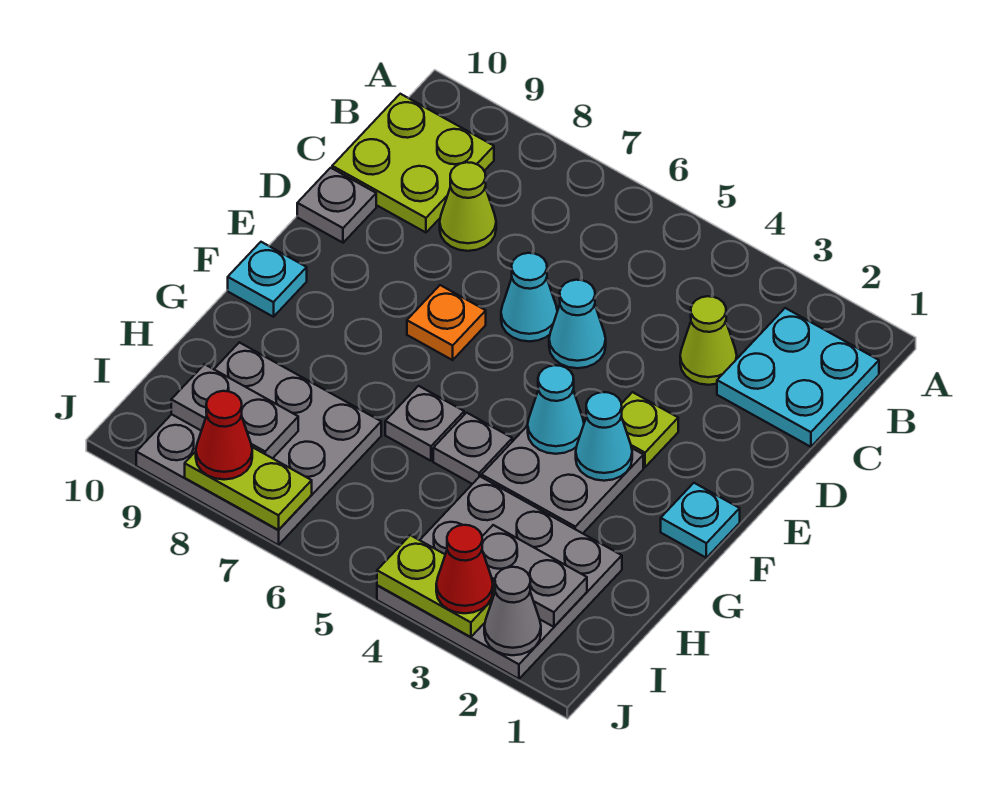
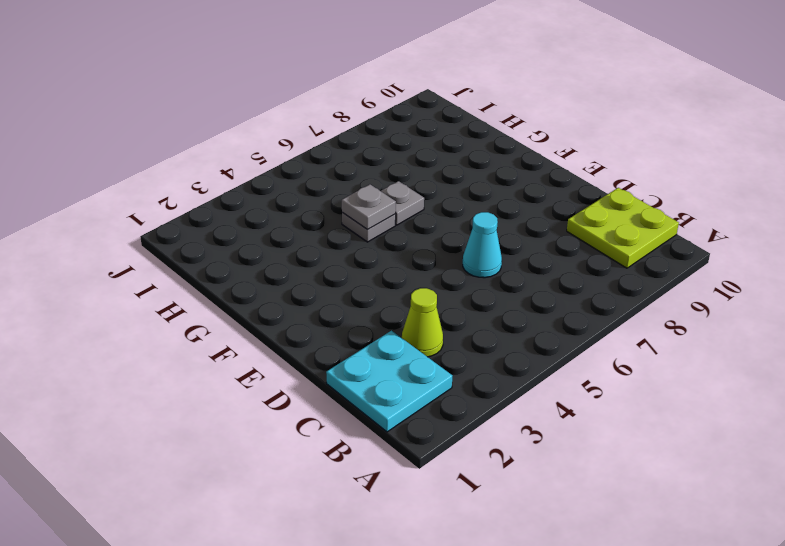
grey plate G5 level 2 -> grey plate D10 level 1
none -> lime cone C8 level 1
none -> cyan cone D5 level 1
none -> lime plate E3 level 1

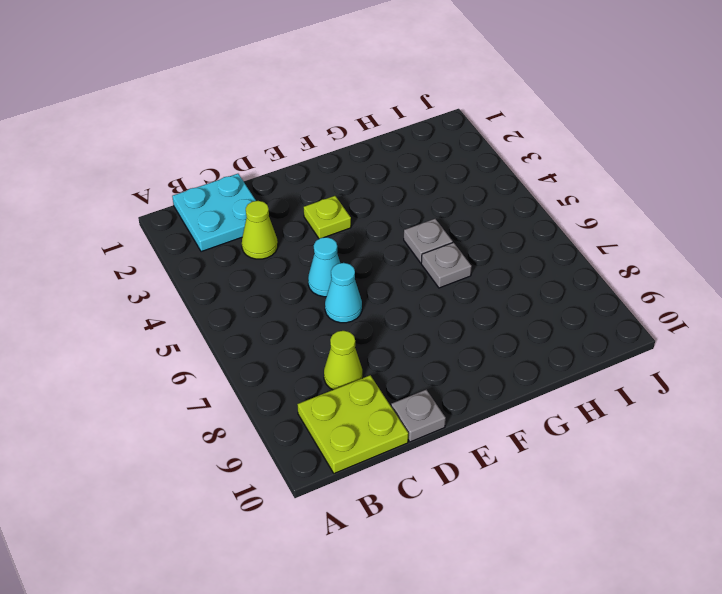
none -> orange plate E7 level 1
none -> cyan plate F1 level 1
none -> grey plate F3:G4 level 1

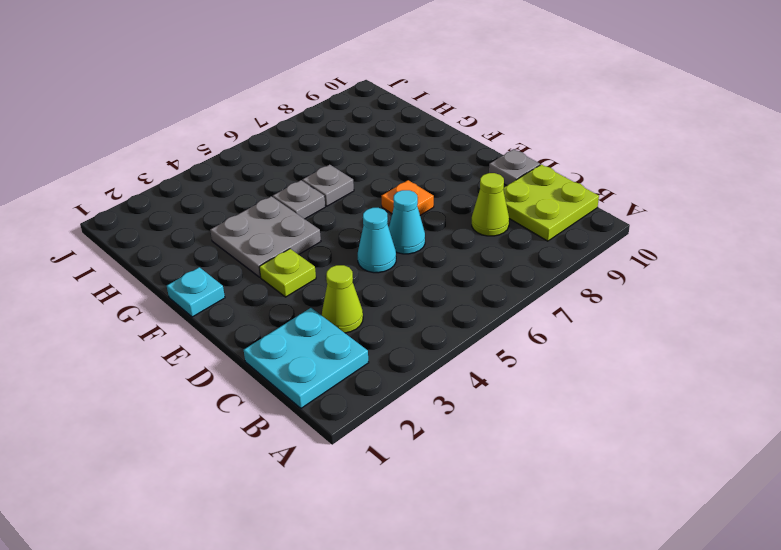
none -> cyan plate F10 level 1
none -> grey plate H2:J4 level 1
none -> grey plate H7:J9 level 1

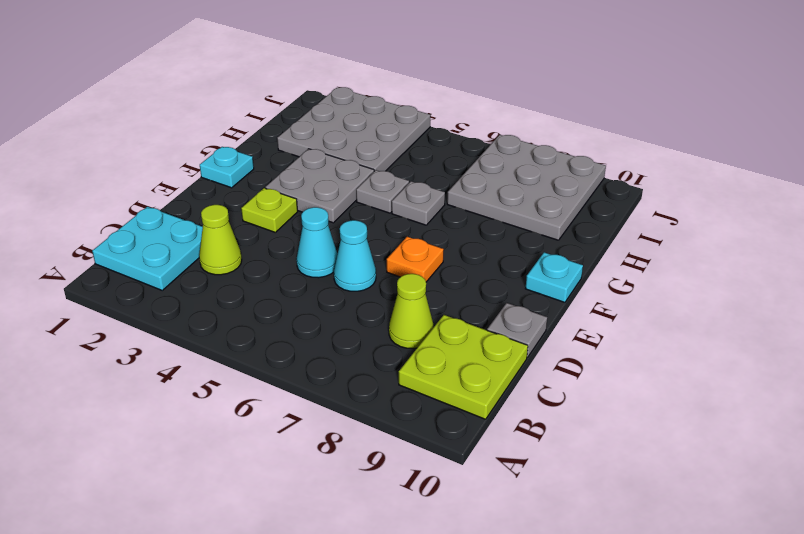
none -> cyan cone F3 level 2
none -> cyan cone F4 level 2
none -> grey plate I2:I3 level 2

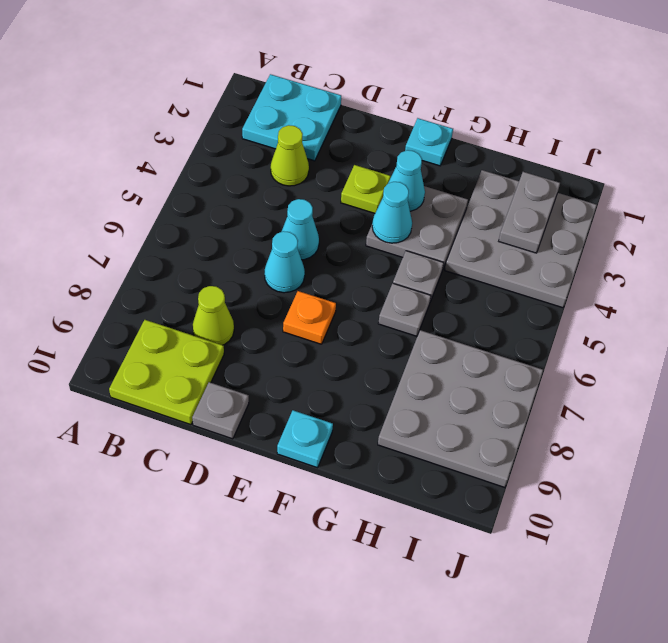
none -> grey plate I8:I9 level 2
none -> grey cone J2 level 2
none -> lime plate J3:J4 level 2

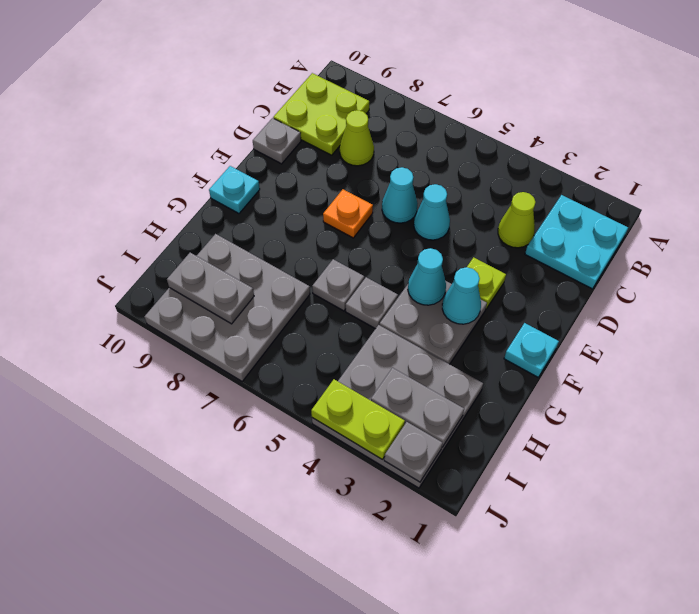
grey plate J2 level 2 -> grey cone J2 level 2
none -> lime plate J7:J8 level 2
none -> red cone J3 level 3
none -> red cone J8 level 3

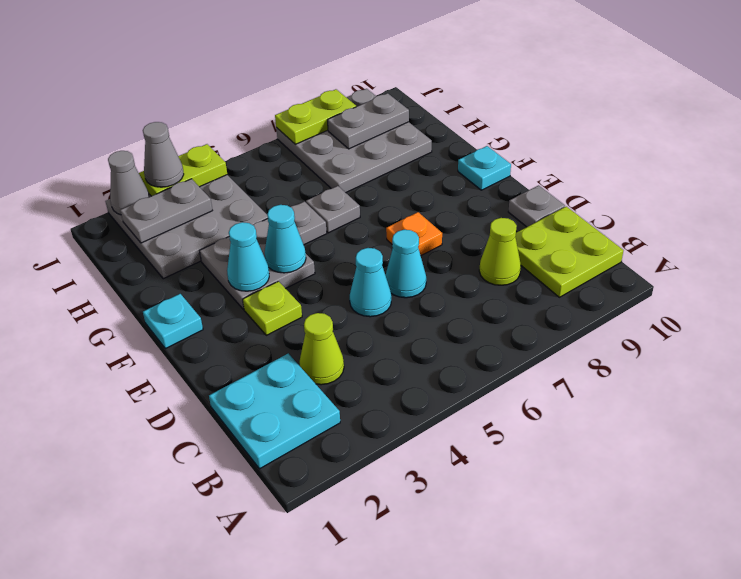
grey cone J3 level 3 -> red cone J3 level 3
none -> red cone J8 level 3

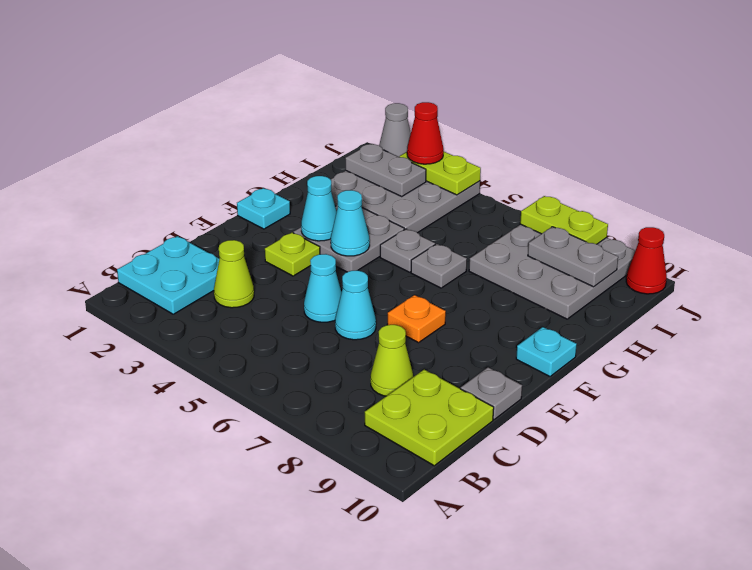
red cone J10 level 1 -> red cone J8 level 3

